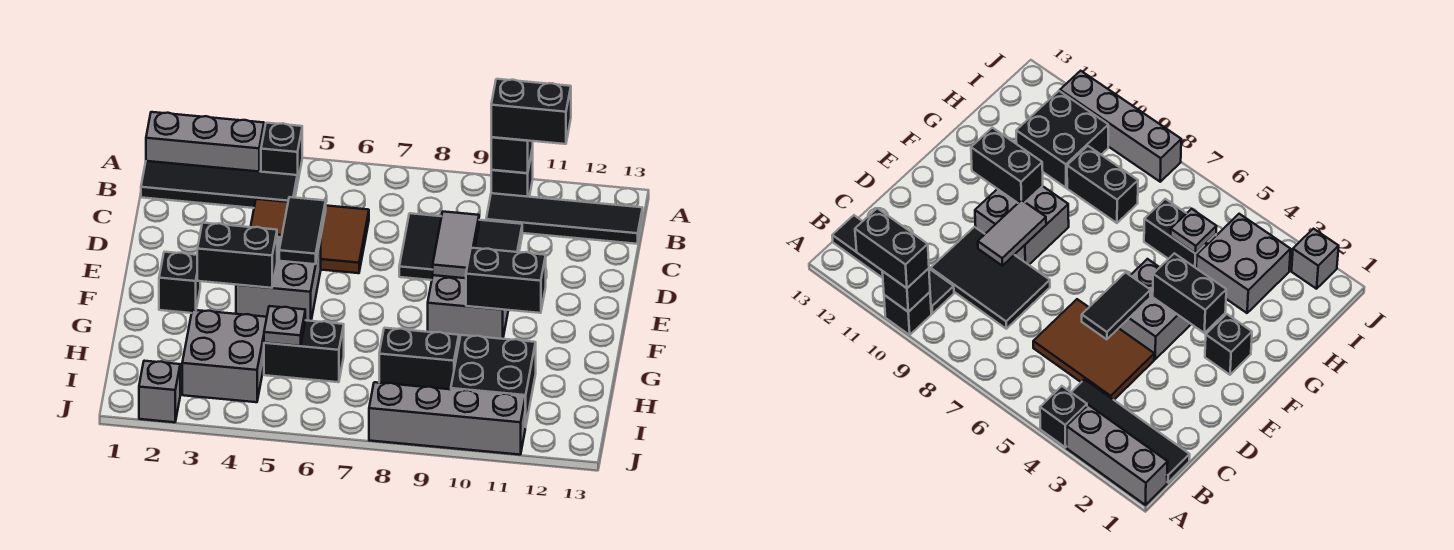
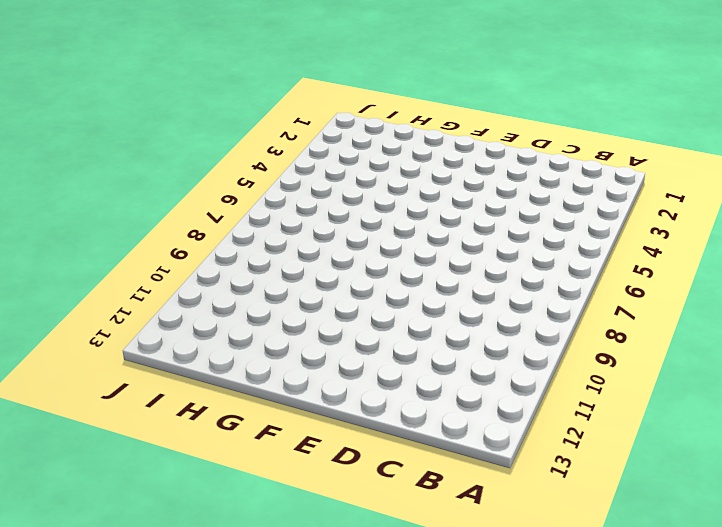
none -> grey brick A1:A3 level 1
none -> black brick A4 level 1
none -> black brick A10 level 1

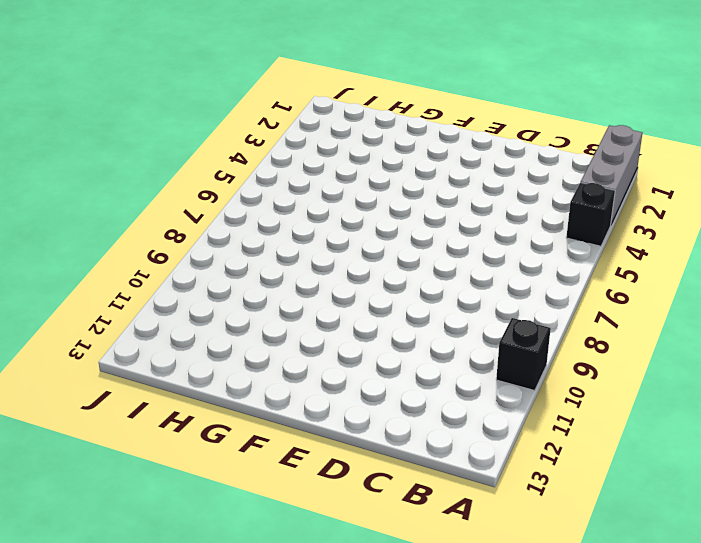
none -> black tile B1:B4 level 1
none -> black tile B10:B13 level 1
none -> brown tile C4:D6 level 1

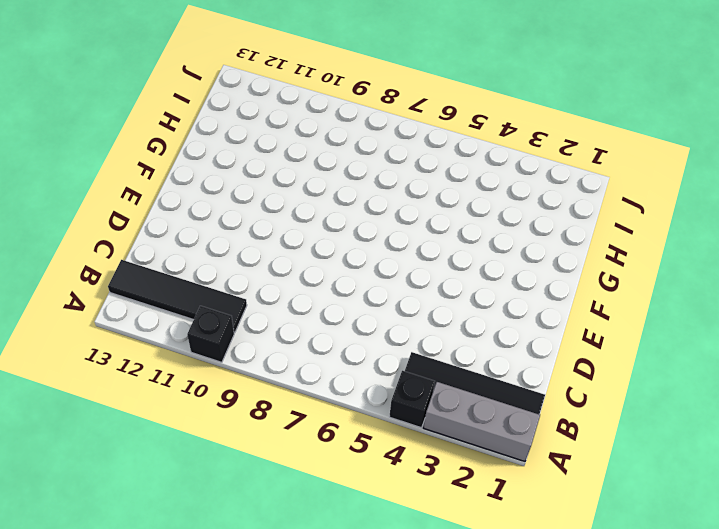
none -> brown tile C4:D6 level 1
none -> black tile C8:D10 level 1
none -> grey brick E4:F5 level 1

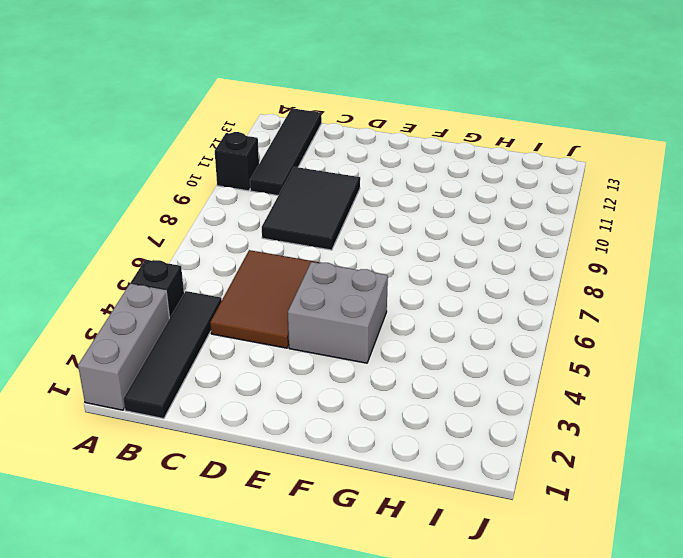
none -> grey brick E9:F10 level 1
none -> black brick F2 level 1
none -> grey brick H3:I4 level 1

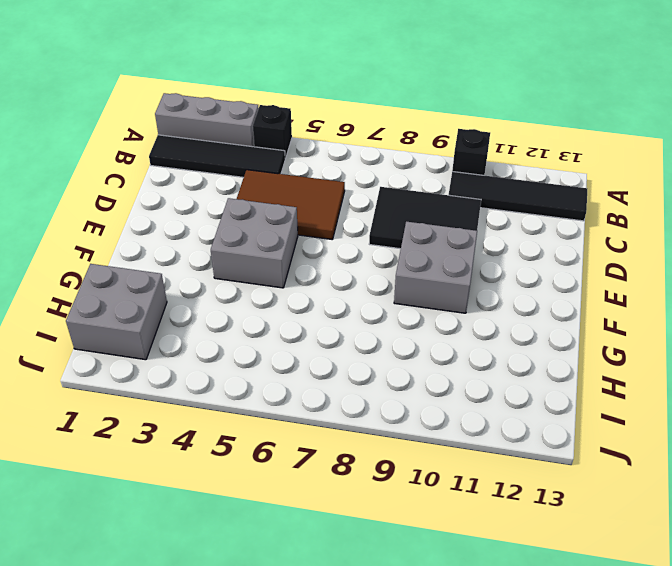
grey brick H1:I2 level 1 -> grey brick H3:I4 level 1
none -> black brick F2 level 1
none -> black brick H5:H6 level 1
none -> black brick H8:H9 level 1

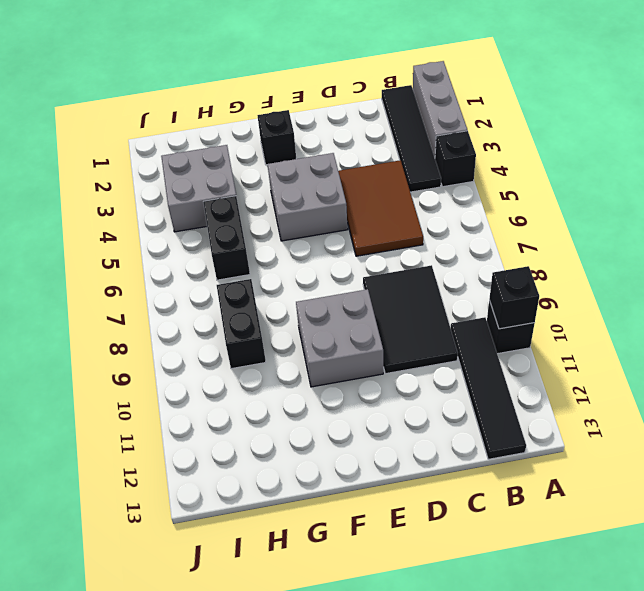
none -> black brick H10:I11 level 1
none -> grey brick J2 level 1
none -> grey brick J8:J11 level 1

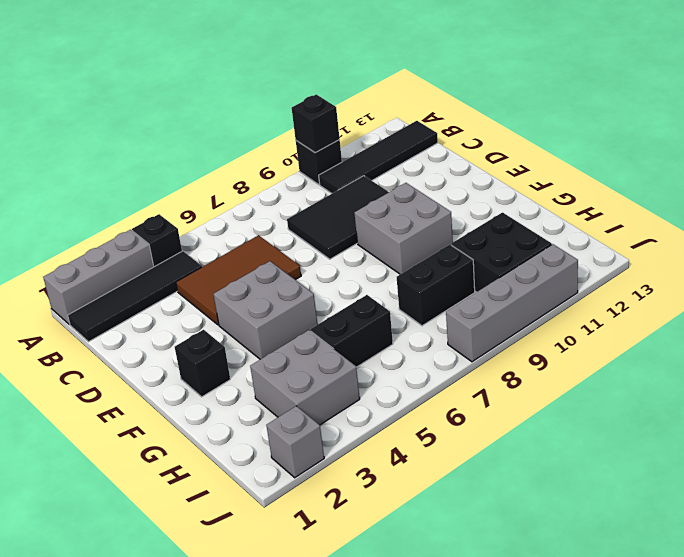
none -> black tile D5:E5 level 2
none -> grey tile D9:E9 level 2
none -> black brick F3:F4 level 2

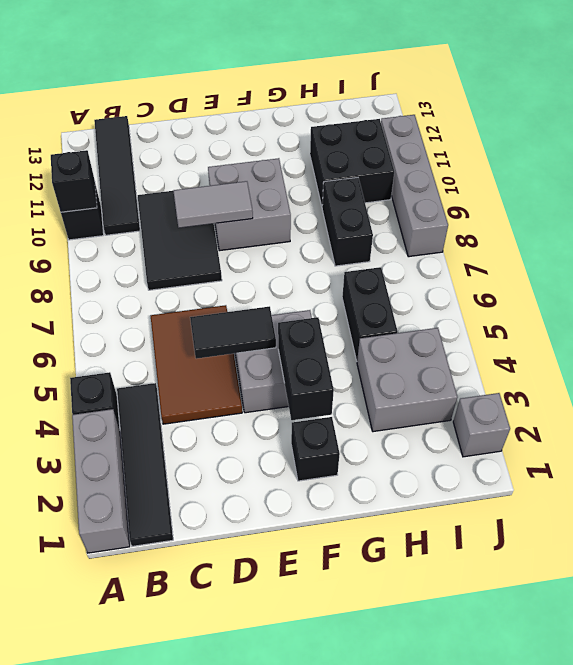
none -> black brick F10:F11 level 2
none -> grey plate H5 level 2
none -> black brick A10:A11 level 3

